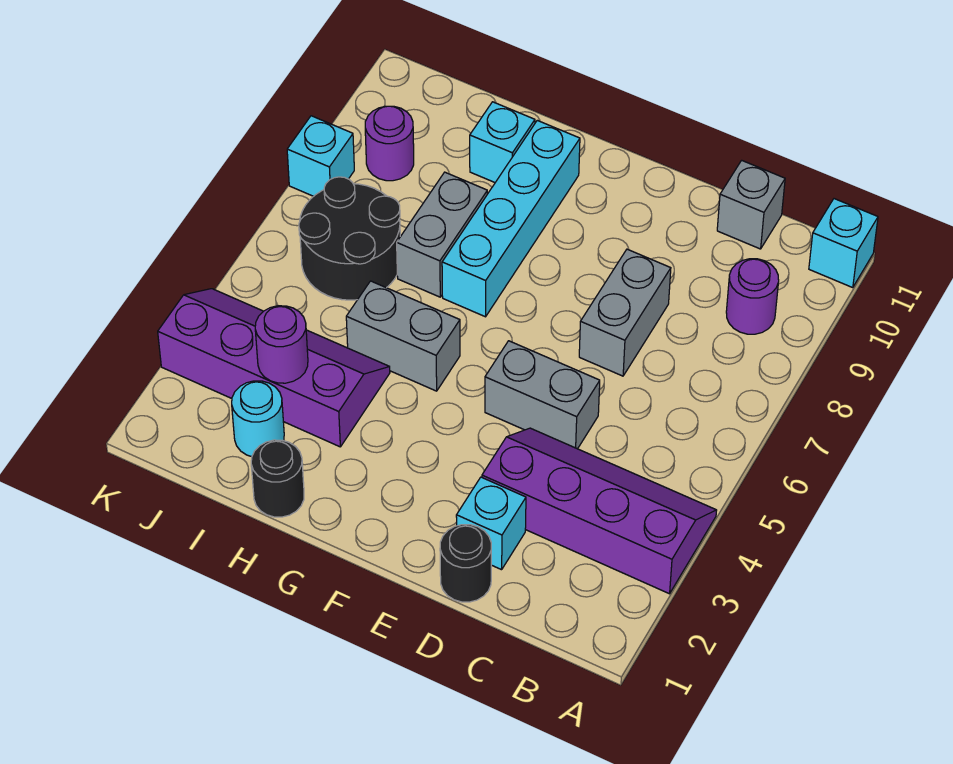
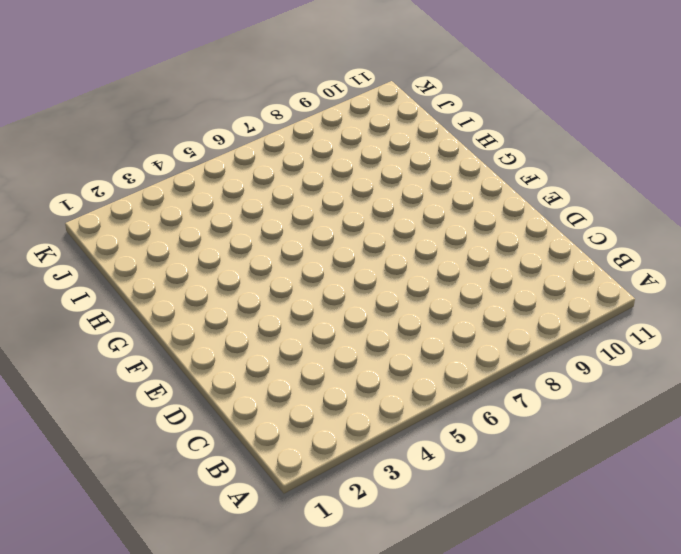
none -> purple slope A3:D4 level 1 top 3
none -> cyan brick A11 level 1
none -> purple round brick B9 level 1

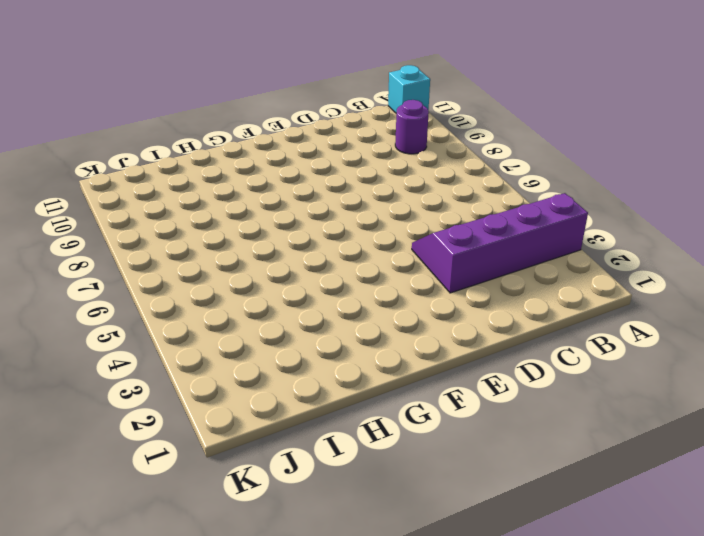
none -> grey brick C11 level 1
none -> black round brick D1 level 1
none -> cyan brick D2 level 1

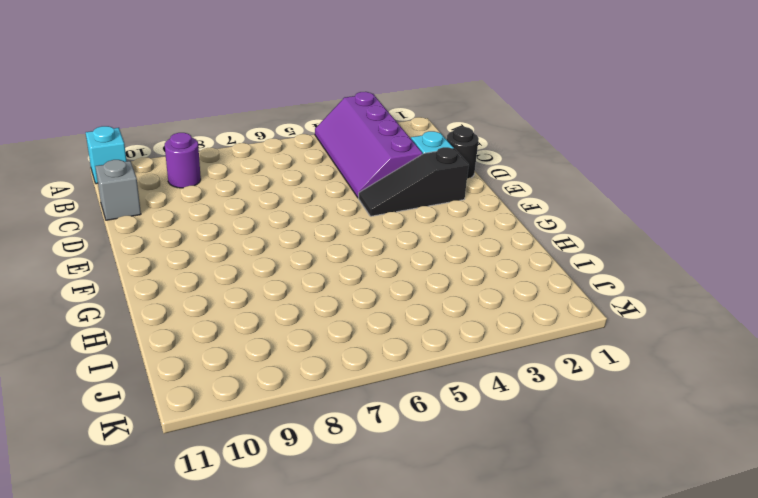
black slope E2:E4 level 1 top 2 -> none
none -> grey brick D5:E5 level 1
none -> grey brick D7:D8 level 1
none -> grey brick G5:H5 level 1

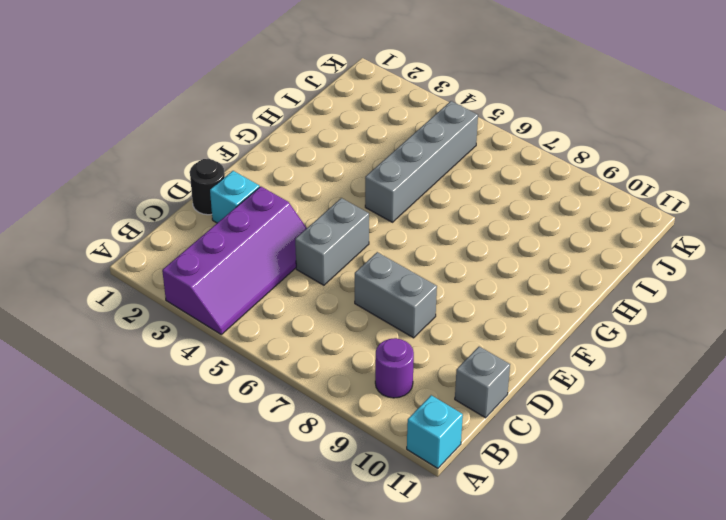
grey brick G5:J5 level 1 -> grey brick G5:H5 level 1
none -> cyan brick G7:G10 level 1
none -> black round brick H1 level 1
none -> purple slope H3:K4 level 1 top 3

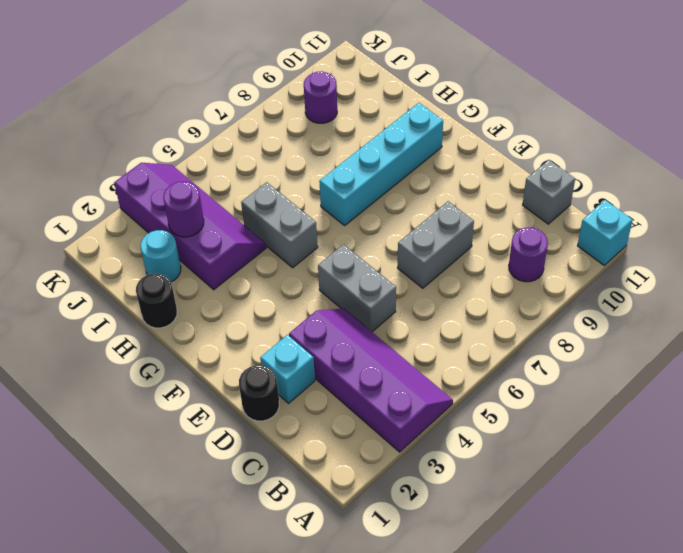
none -> grey brick H7:H8 level 1
none -> cyan brick H10 level 1
none -> black round brick I6:J7 level 1

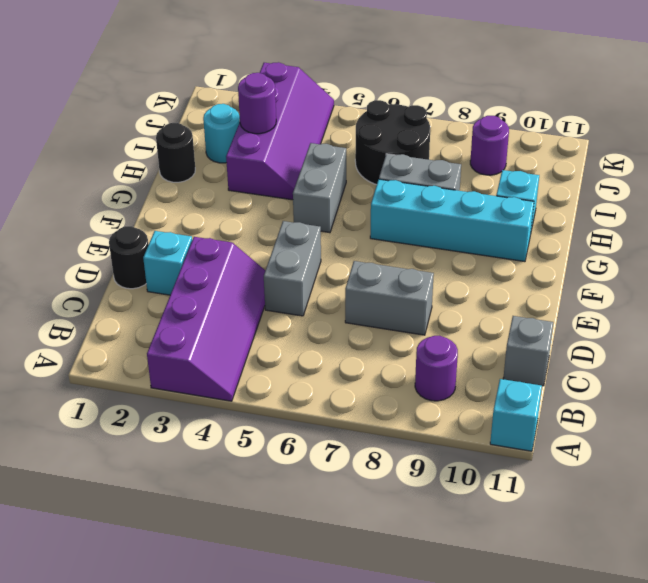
none -> cyan brick K8 level 1

